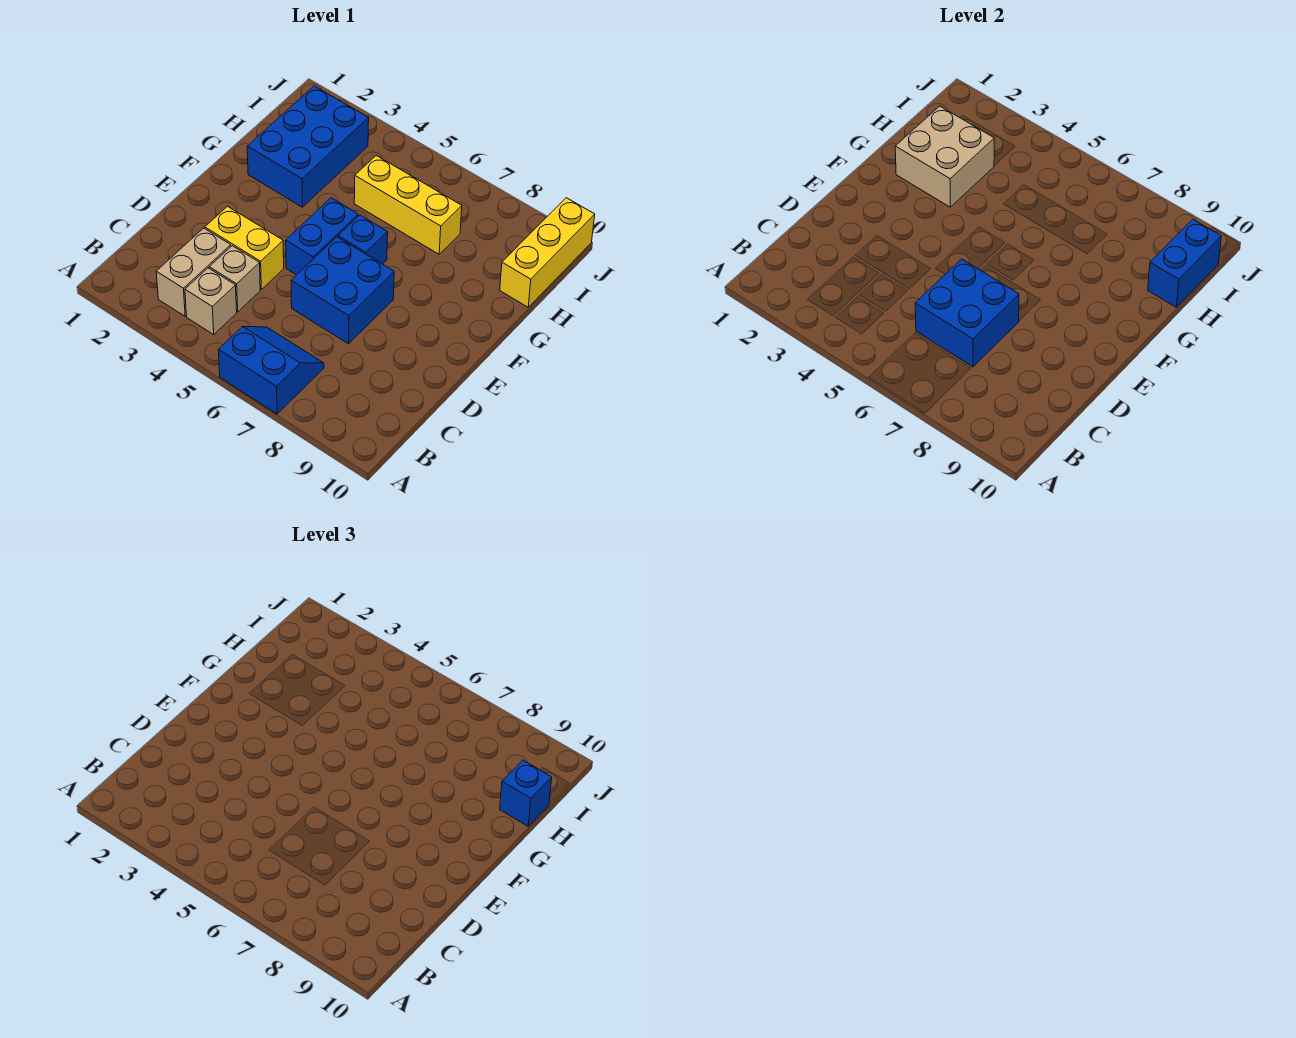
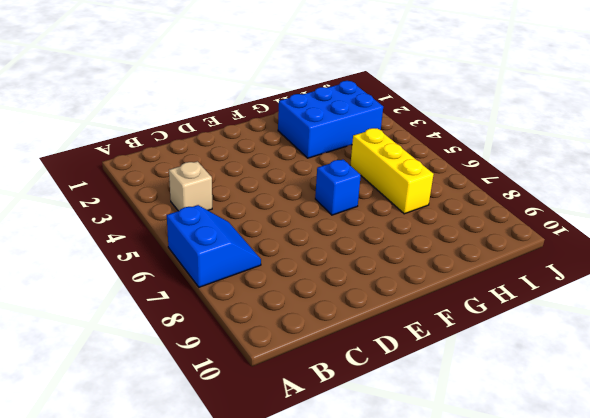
none -> tan brick B3:C3 level 1
none -> tan brick C4 level 1
none -> yellow brick D3:D4 level 1

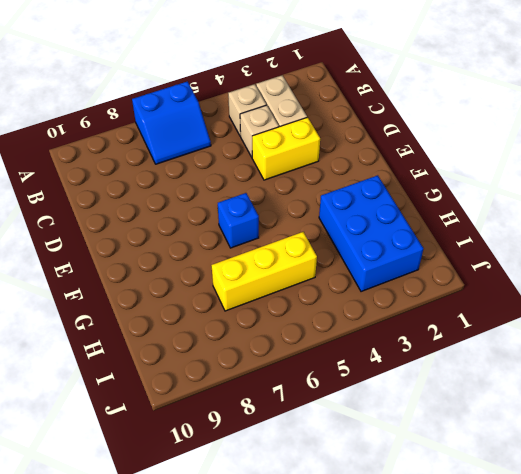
none -> blue brick D6:E7 level 1
none -> blue brick E5:F5 level 1
none -> yellow brick H10:J10 level 1

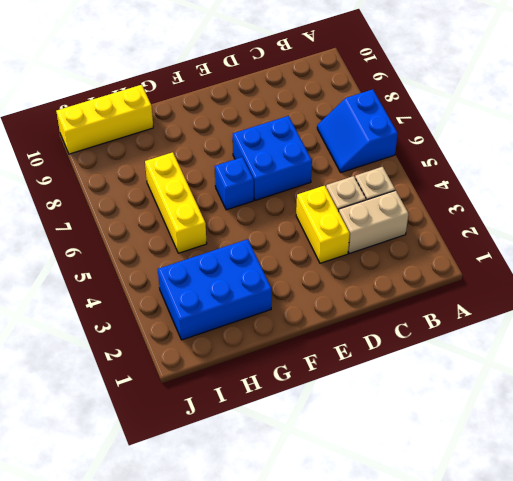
none -> blue brick E5:F5 level 1
none -> blue brick C6:D7 level 2
none -> tan brick G2:H3 level 2

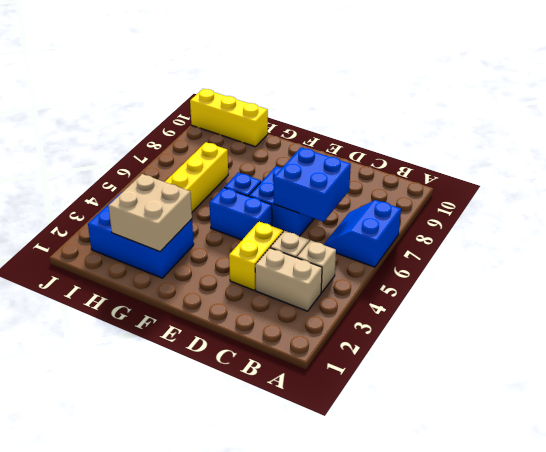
none -> blue brick H10:I10 level 2
none -> blue brick H10 level 3

